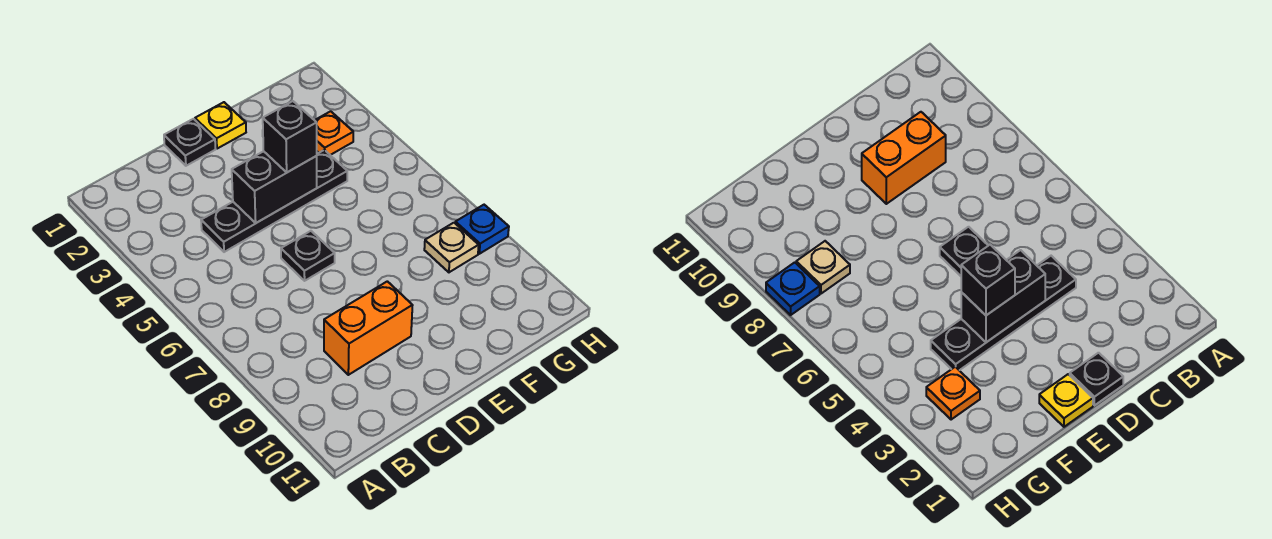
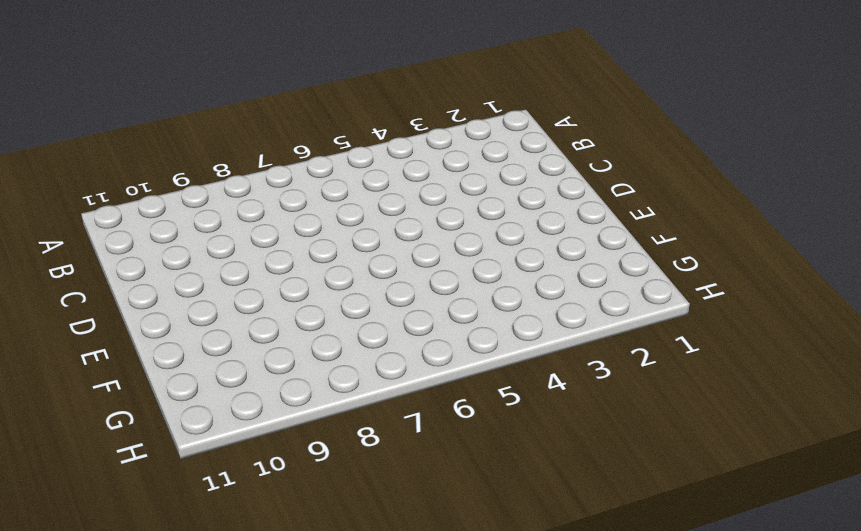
none -> black plate C4:F4 level 1
none -> orange brick C9:D9 level 1

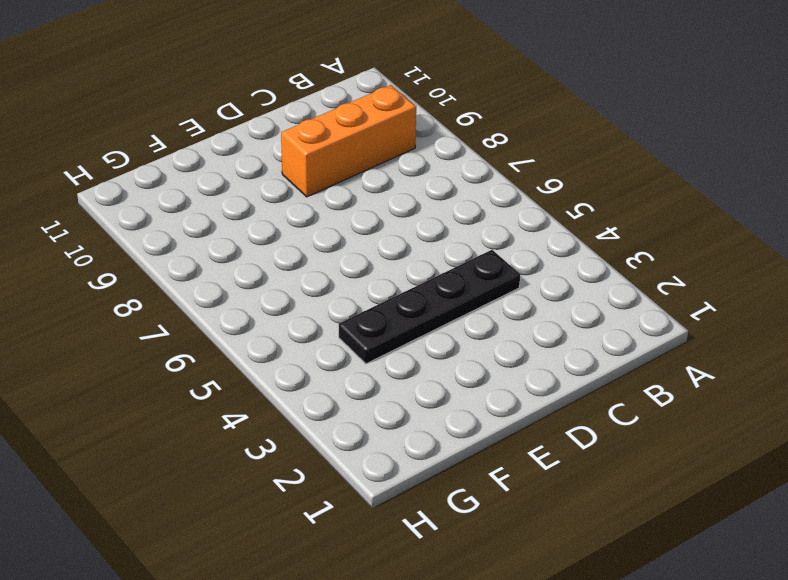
orange brick B9:D9 level 1 -> orange brick C9:D9 level 1
none -> black plate D1 level 1
none -> black plate D6 level 1

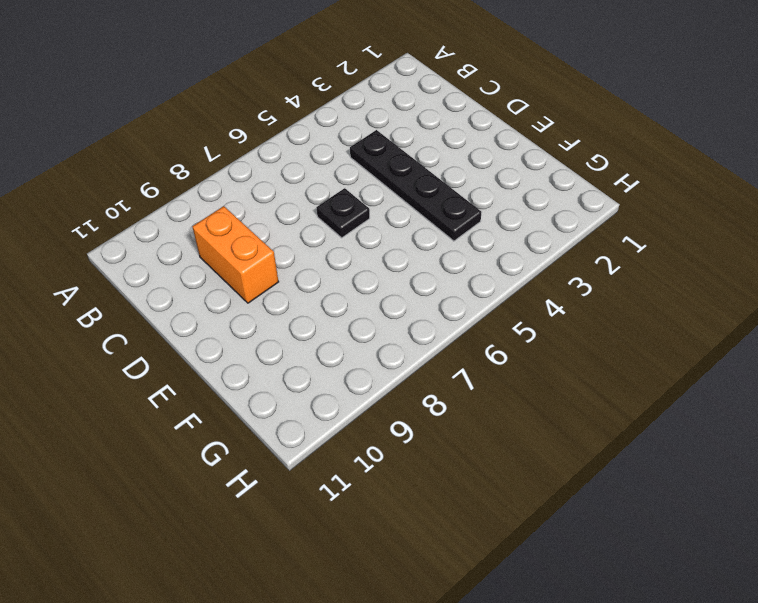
none -> black plate D1 level 1
none -> yellow plate E1 level 1

